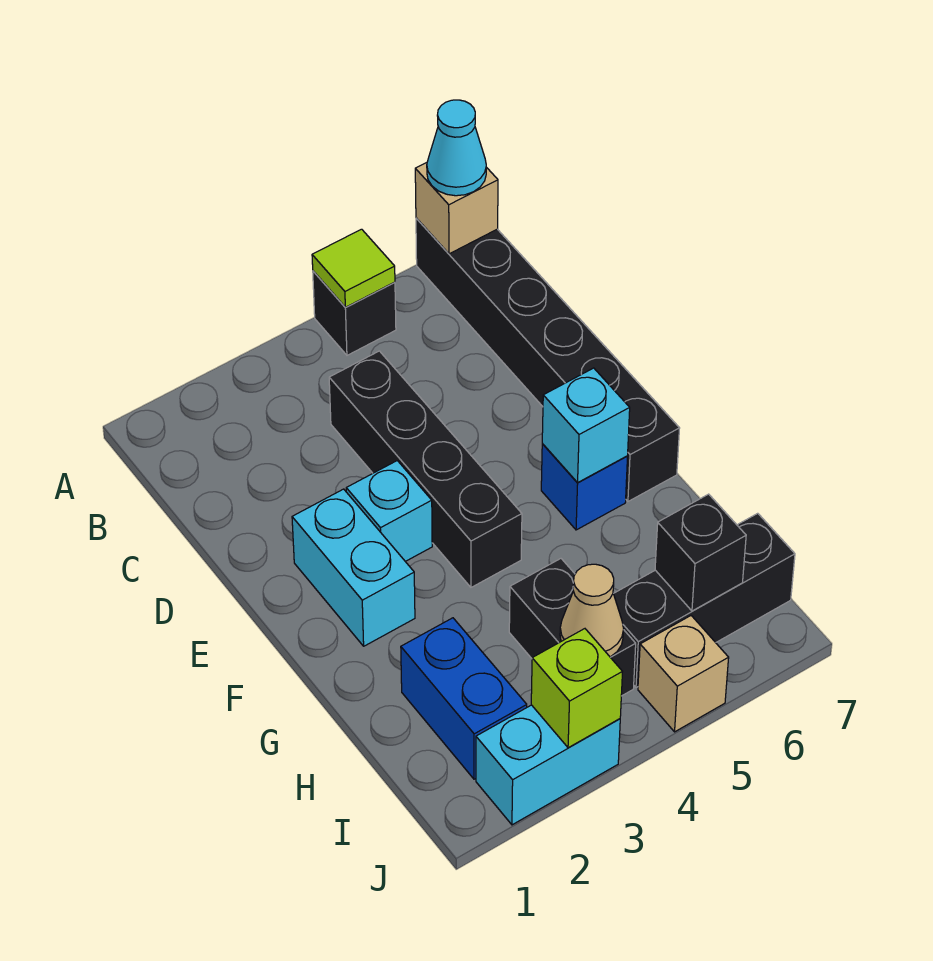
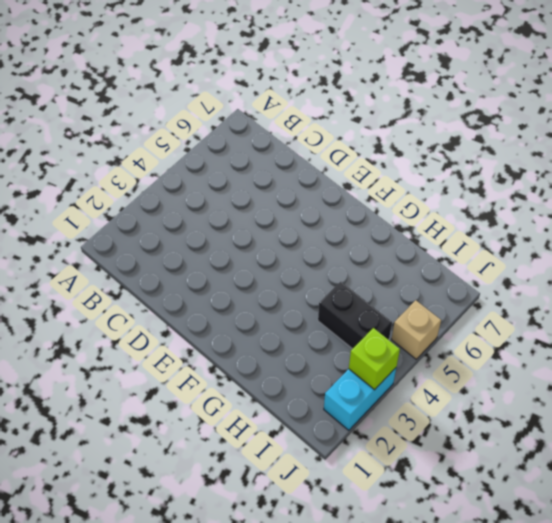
none -> black brick A5 level 1
none -> black brick A7:F7 level 1
none -> black brick C4:F4 level 1

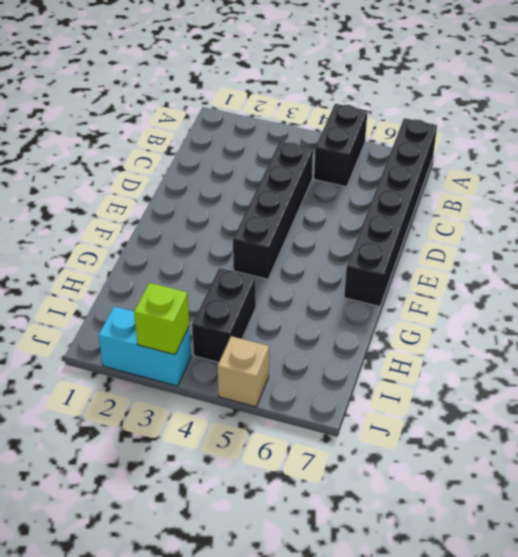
black brick A5:B5 level 1 -> black brick A5 level 1
none -> cyan brick E2:F2 level 1
none -> cyan brick E3 level 1
none -> blue brick F6 level 1

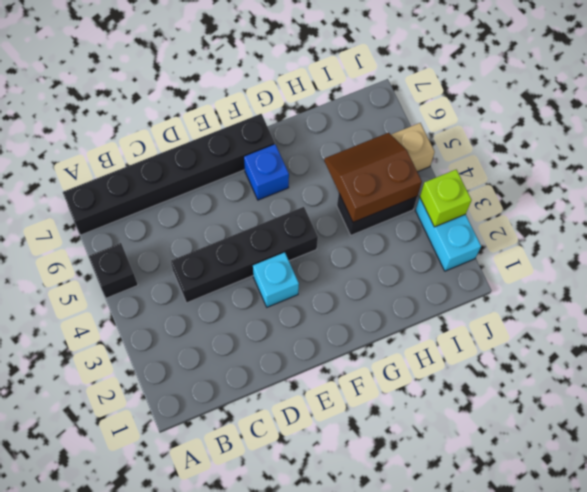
brown slope H4:I5 level 2 top 4 -> tan cone I4 level 2
none -> cyan brick E2:F2 level 1
none -> blue brick H2:I2 level 1
none -> black brick I5:I7 level 1

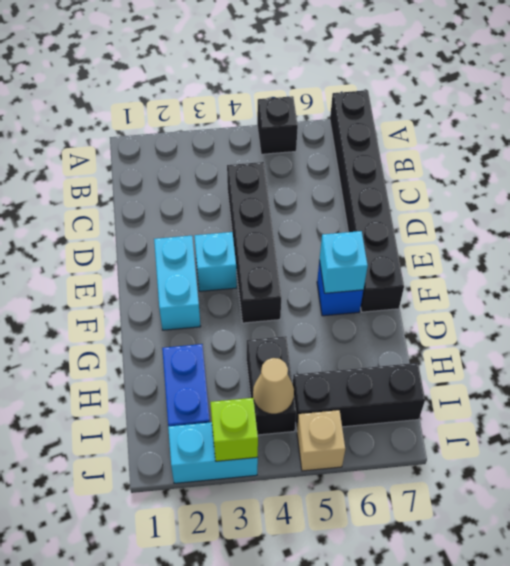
none -> lime tile A5 level 2
none -> tan brick A7 level 2
none -> black brick I6 level 2

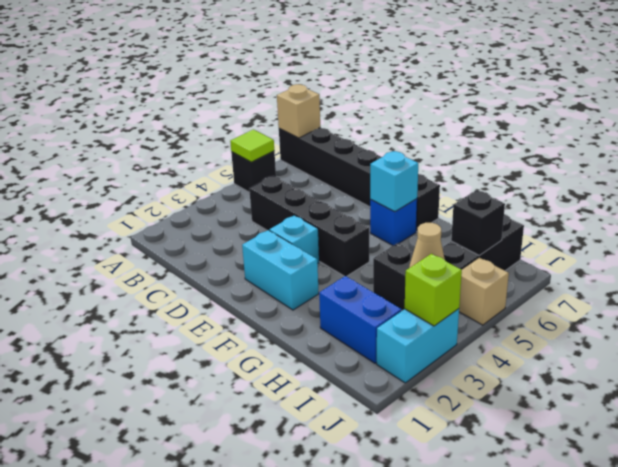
none -> cyan cone A7 level 3

